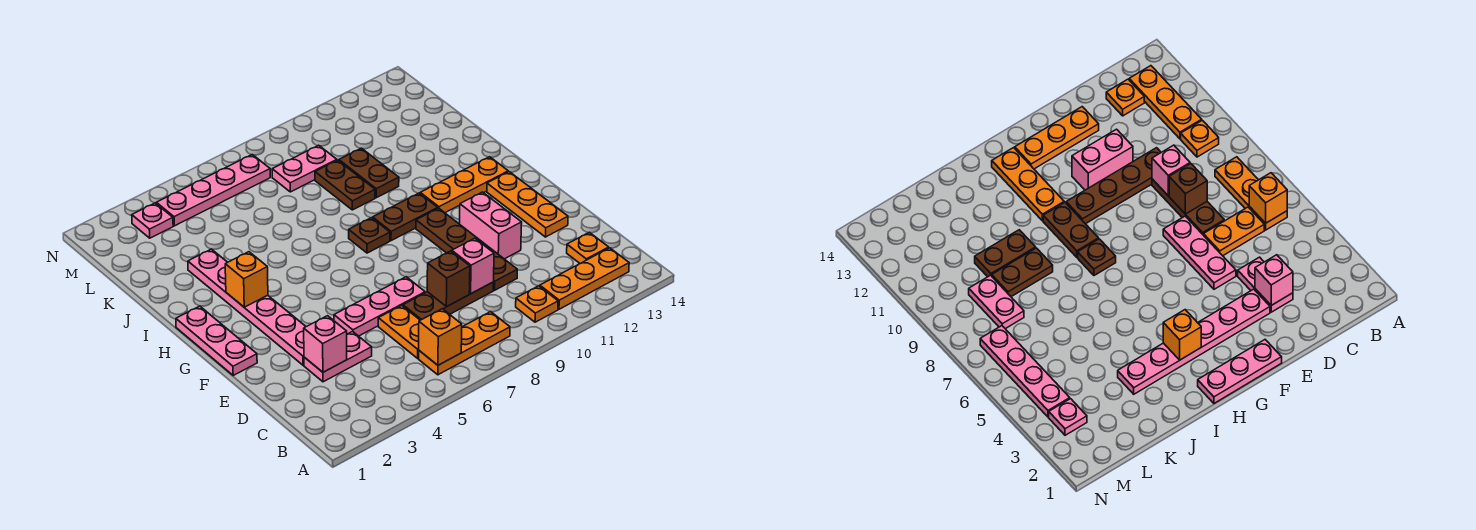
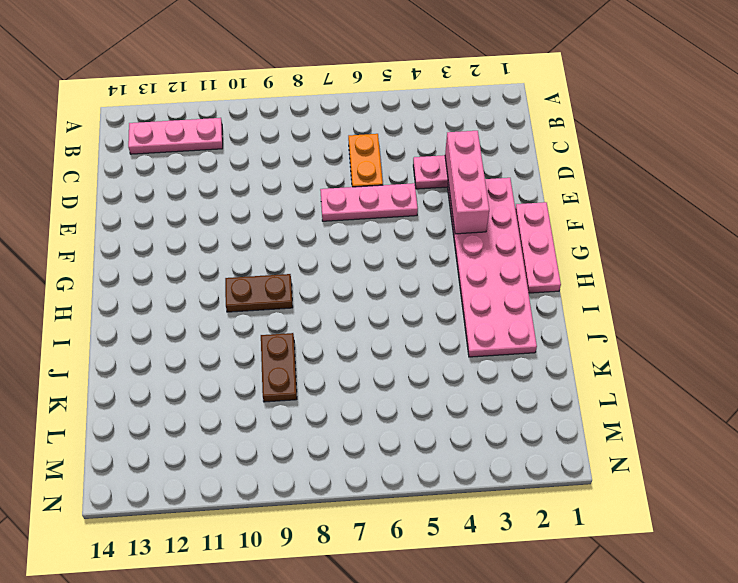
pink plate B11:B13 level 1 -> orange plate B11:B13 level 1
pink brick D3:F3 level 2 -> pink brick D3 level 2
pink plate E2:J3 level 1 -> pink plate E3:J3 level 1
none -> orange plate B6:B8 level 1
none -> orange plate B10 level 1
none -> orange plate C13 level 1

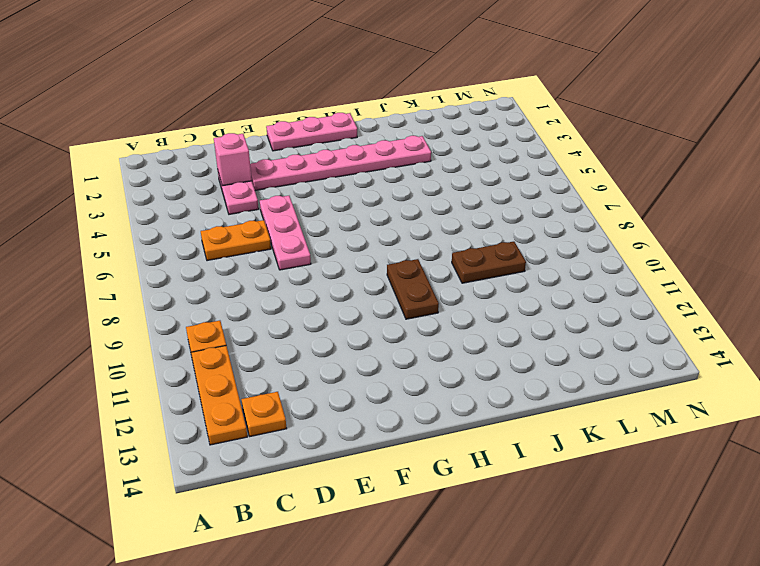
none -> orange plate B6:B8 level 1
none -> brown plate D7:D9 level 1
none -> brown plate D10:G10 level 1

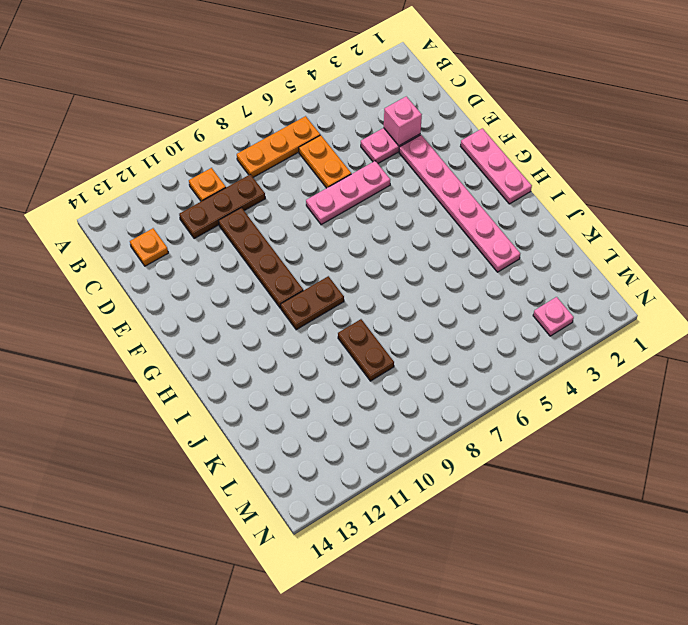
brown plate C9:C11 level 1 -> brown plate D7:D9 level 1
none -> orange plate B11:B13 level 1
none -> pink brick E11:F11 level 1
none -> orange plate E13:G13 level 1

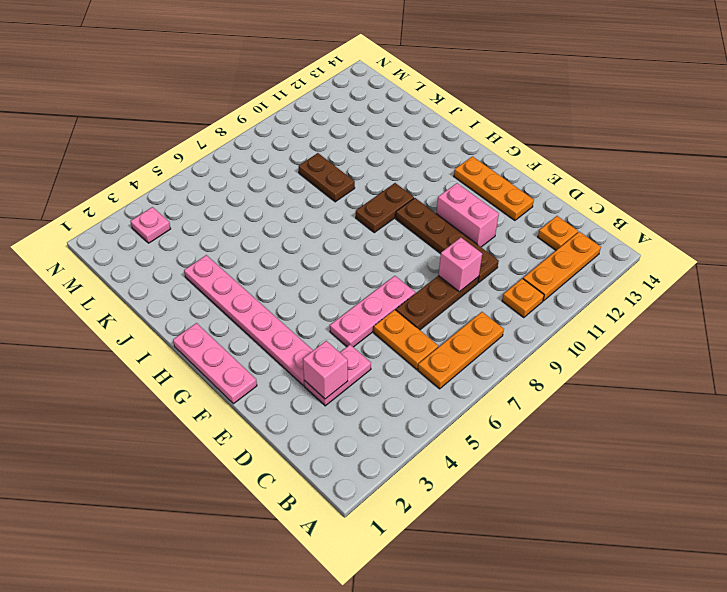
none -> brown plate H8 level 1
none -> orange plate H11:H13 level 1
none -> brown plate J10:K10 level 1

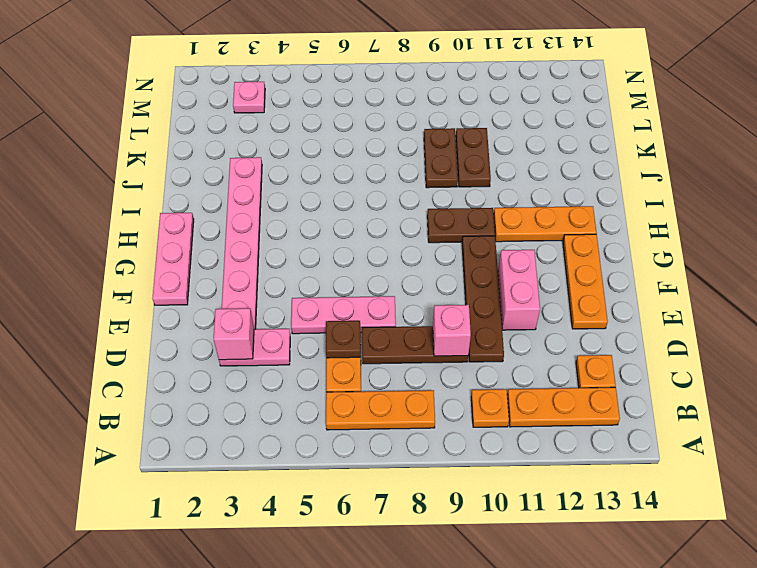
brown plate D6 level 2 -> brown plate H8 level 1
none -> pink plate L8:L9 level 1
none -> pink plate M4:M7 level 1
none -> orange brick B6 level 2

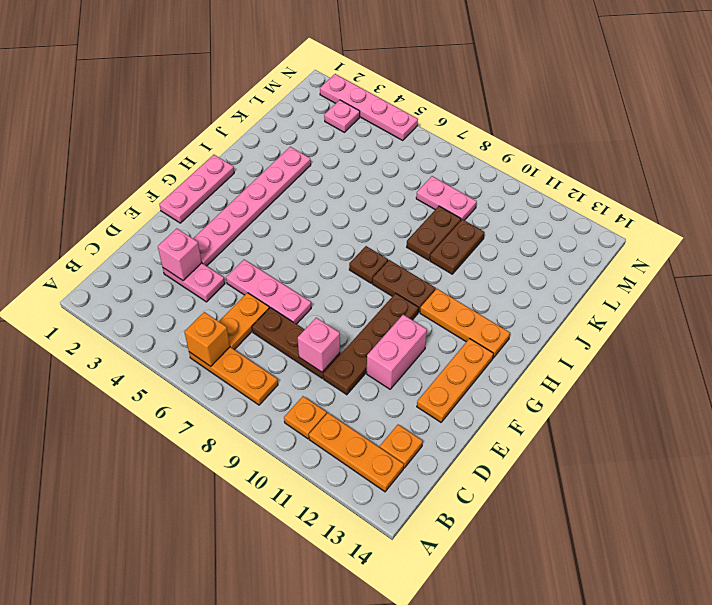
pink plate N2:N5 level 1 -> pink plate M4:M7 level 1
none -> brown brick D8 level 2
none -> orange brick H3 level 2

